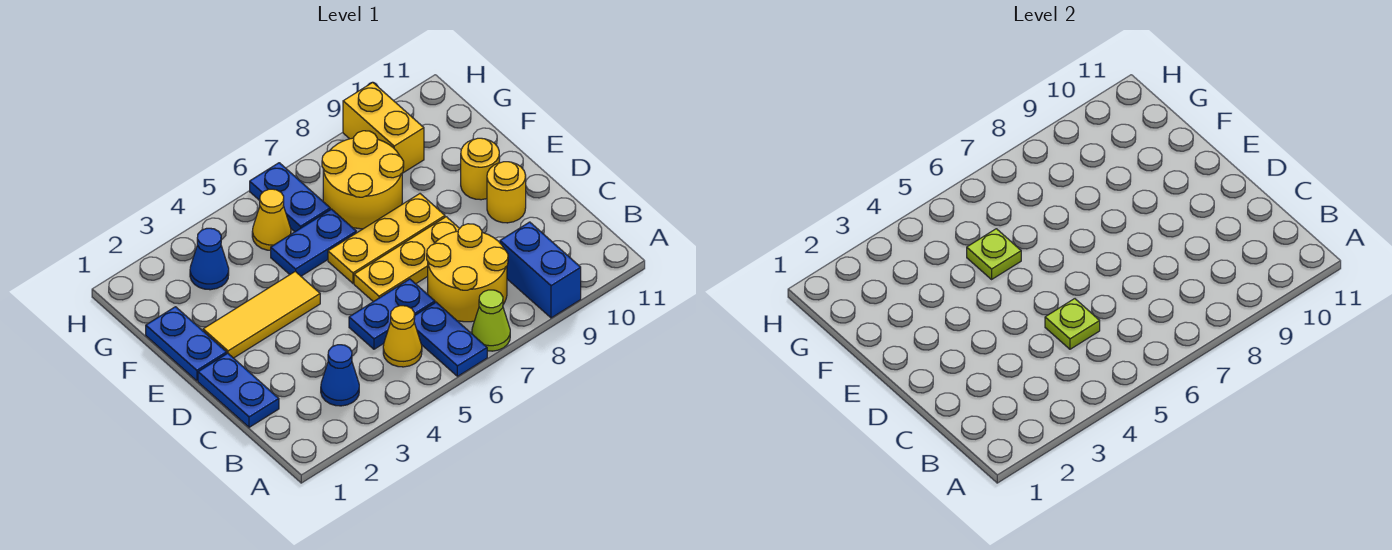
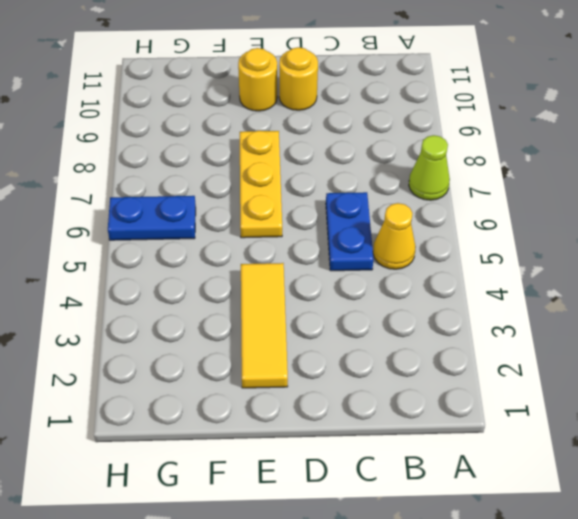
none -> blue plate A6:B6 level 1
none -> blue brick A9:B9 level 1
none -> blue cone B3 level 1

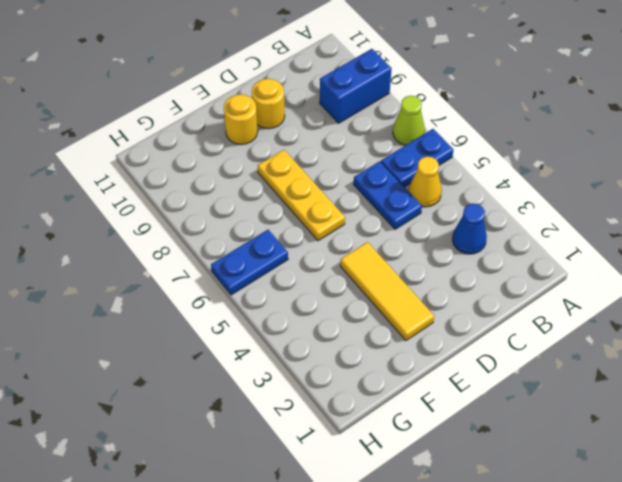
none -> yellow round brick B7:C8 level 1
none -> blue plate C1:D1 level 1
none -> yellow plate D6:D8 level 1

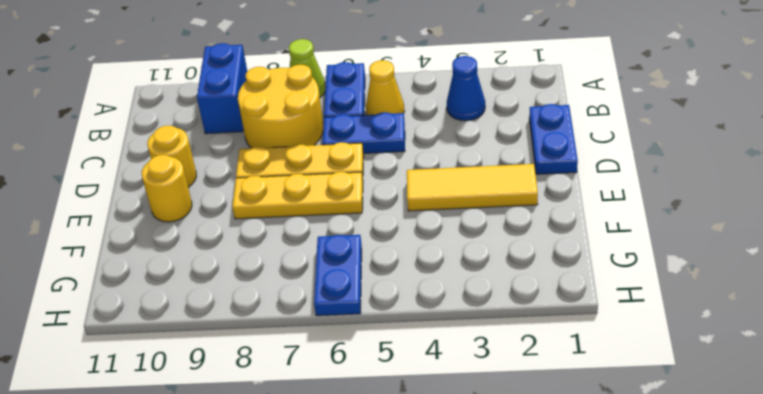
none -> blue plate E1:F1 level 1
none -> blue plate F5:F6 level 1
none -> yellow round brick F7:G8 level 1

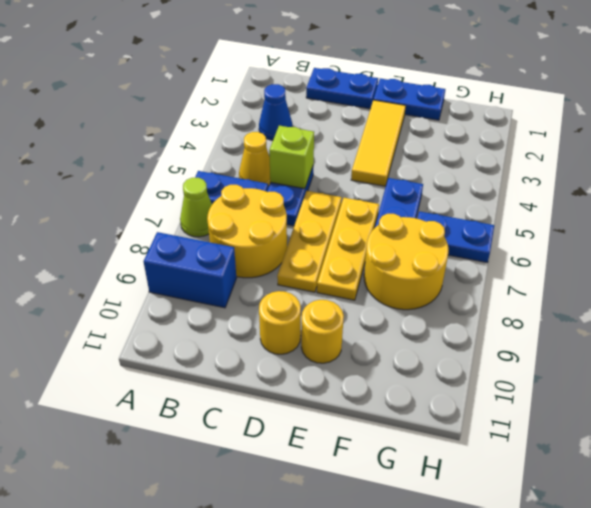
lime brick C5 level 2 -> lime plate C5 level 2
none -> blue cone G3 level 1
none -> yellow cone G5 level 1
none -> yellow brick G9:H9 level 1

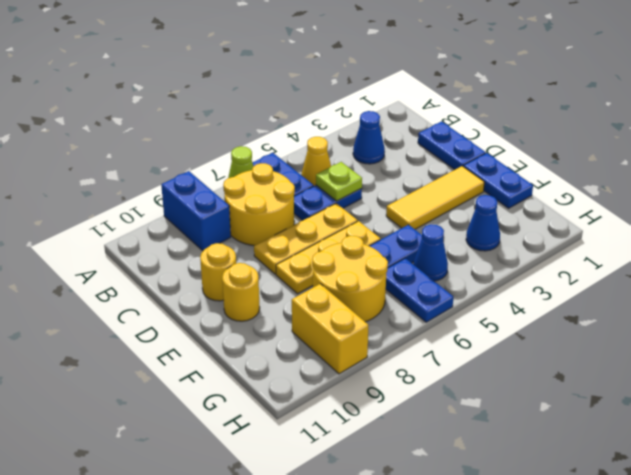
blue cone G5 level 1 -> yellow cone G5 level 1
none -> lime plate F5 level 2

